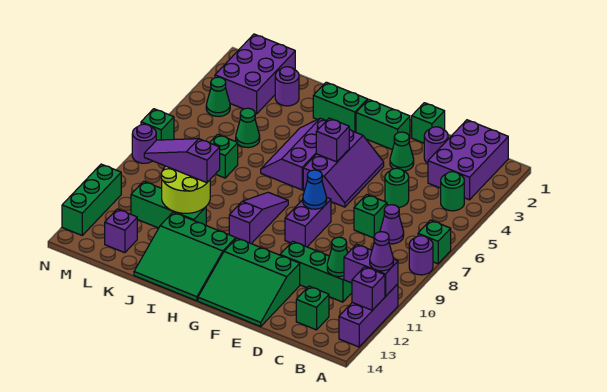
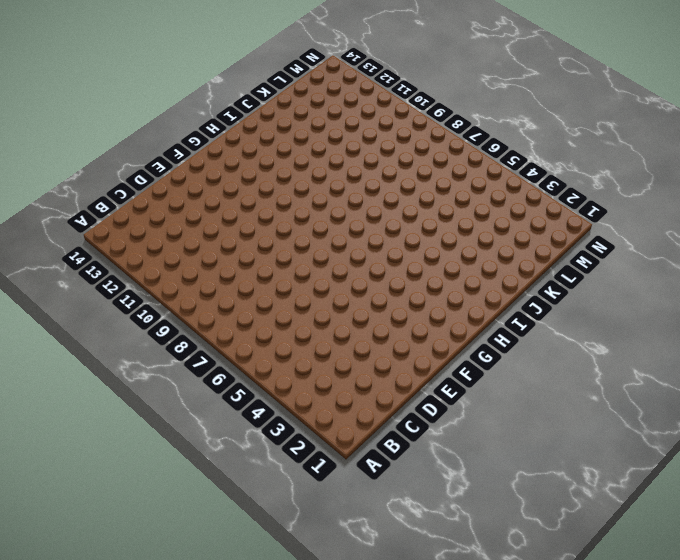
none -> green brick A7 level 1
none -> purple round brick A8 level 1
none -> purple brick A11:A13 level 1
none -> purple brick B1:C3 level 1

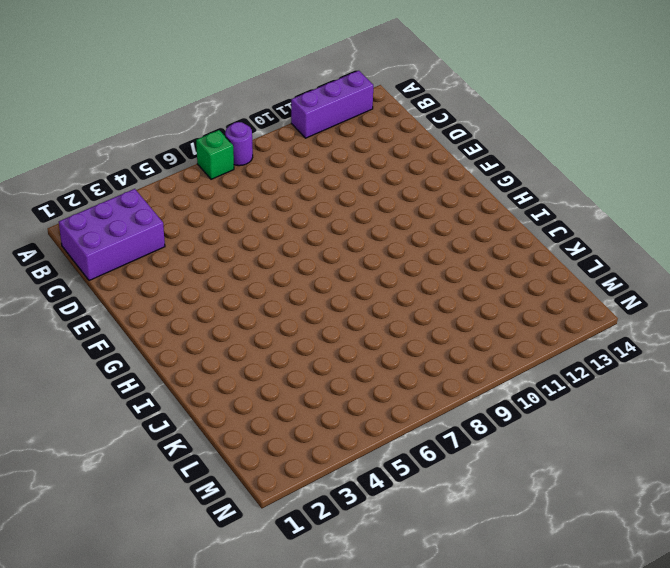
none -> green round brick B4 level 1
none -> purple cone C7 level 1
none -> green brick C11:E11 level 1
none -> green brick C13 level 1

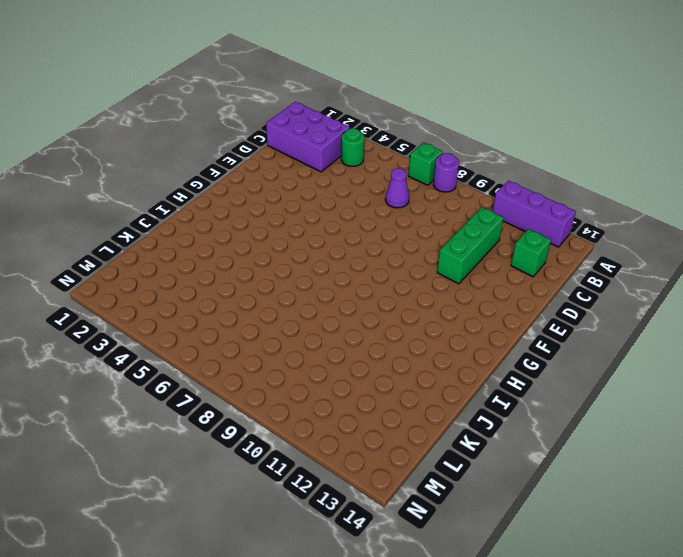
none -> purple round brick D2 level 1
none -> green round brick D5 level 1
none -> green brick D7 level 1
none -> green brick E1 level 1

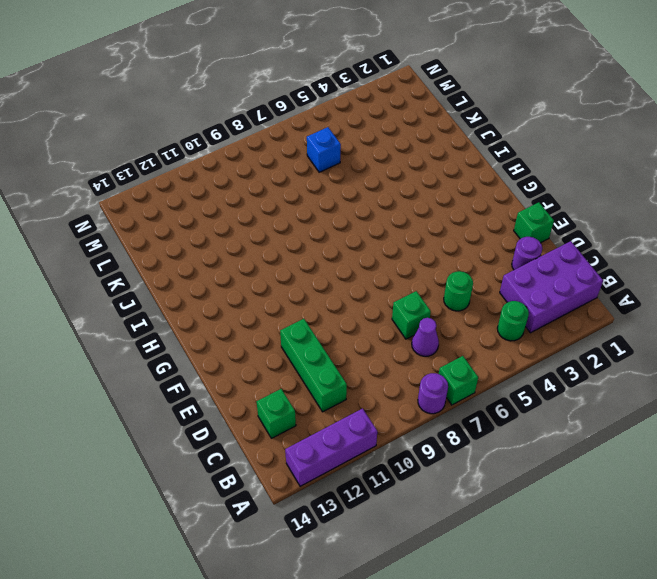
blue brick L6 level 1 -> none
none -> green cone E3 level 1
none -> green slope E12:G14 level 1 top 12
none -> green brick F2:G2 level 1
none -> purple slope F4:G6 level 1 top G

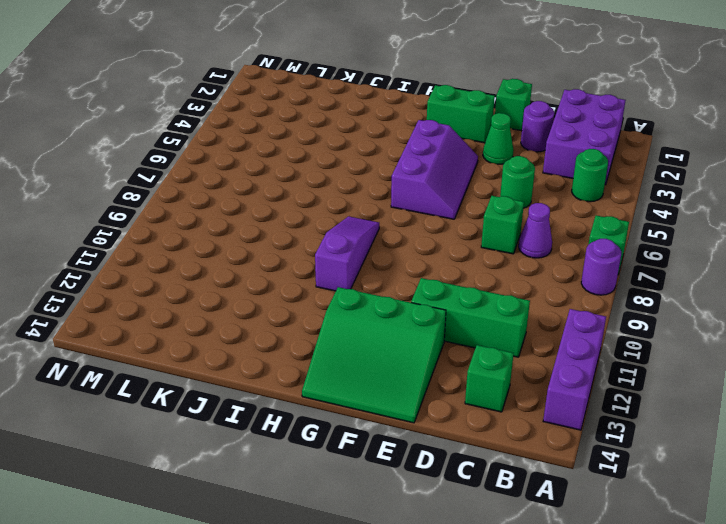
none -> purple brick F8:F9 level 1
none -> green brick H2:I2 level 1
none -> purple slope H4:I6 level 1 top H
none -> green slope H12:J14 level 1 top 12

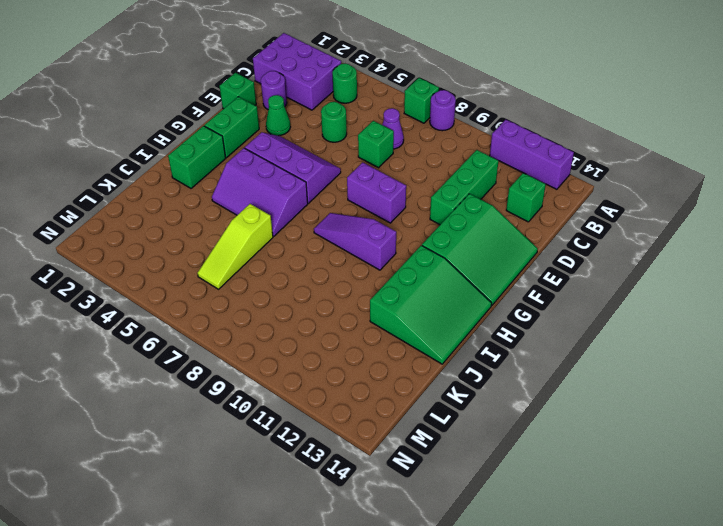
lime slope J6:L6 level 1 top J -> none
none -> green brick J11:L11 level 1
none -> purple round brick K2 level 1
none -> green cone K5 level 1
none -> green brick K7 level 1

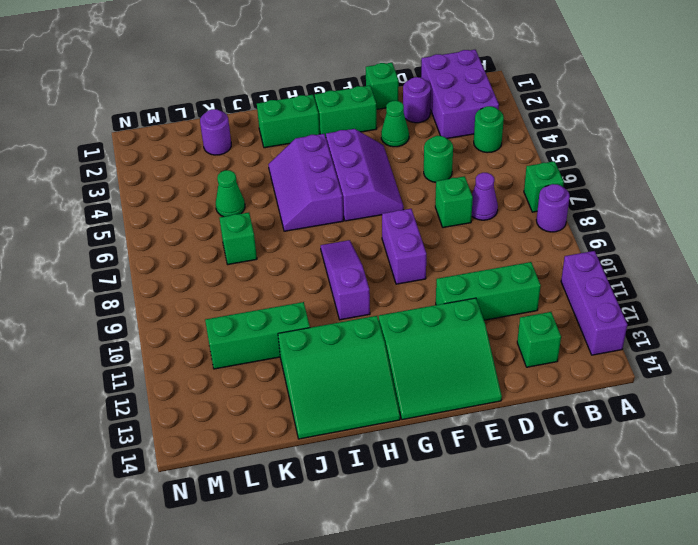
none -> purple brick L1:M3 level 1
none -> purple brick L13 level 1
none -> green cone M4 level 1
none -> green brick N7 level 1

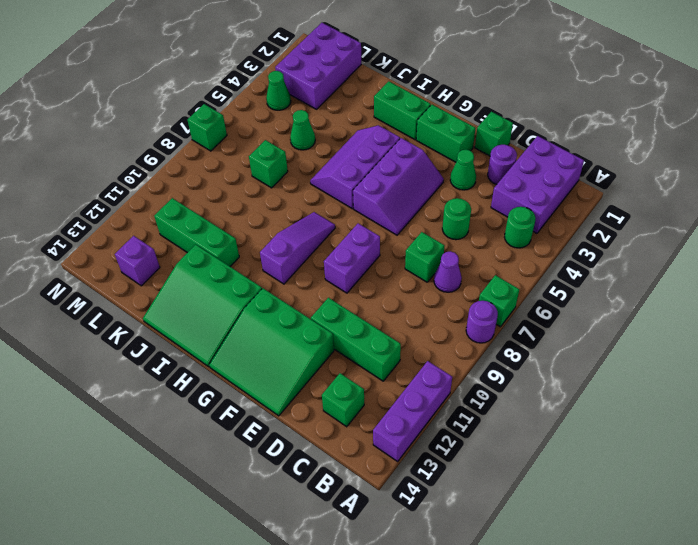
none -> purple round brick K2 level 1
none -> purple round brick N8 level 1
none -> green brick N11:N13 level 1
none -> purple brick A11:B11 level 2

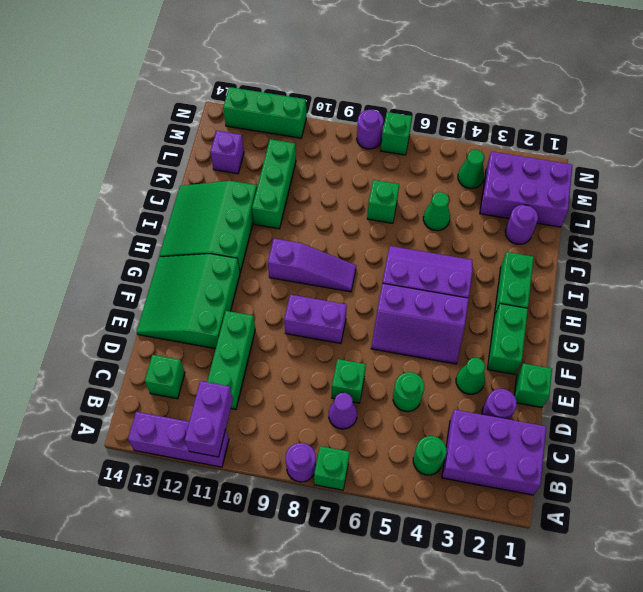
none -> purple brick A12 level 2
none -> green cone C11 level 2
none -> blue cone F8 level 2
none -> purple brick G5 level 2

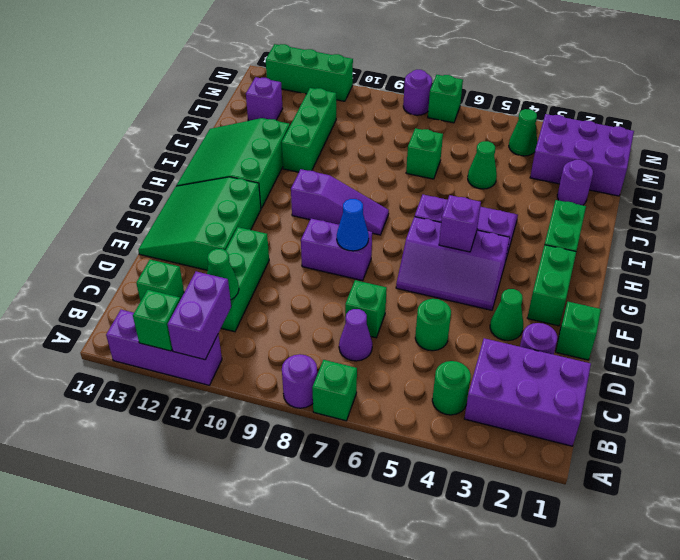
green brick A12 level 2 -> purple brick A12 level 2
none -> lime round brick J10:K11 level 2
none -> purple cone A11 level 3
none -> purple slope J10:L10 level 3 top J

